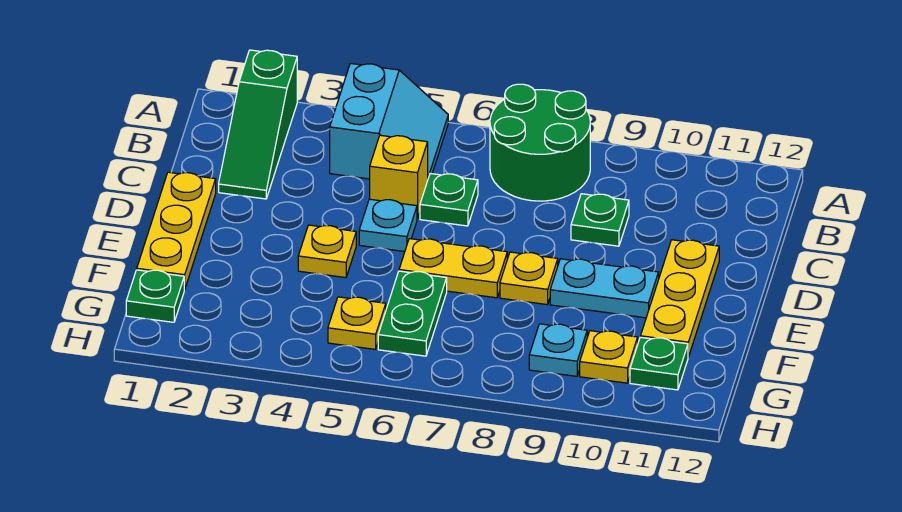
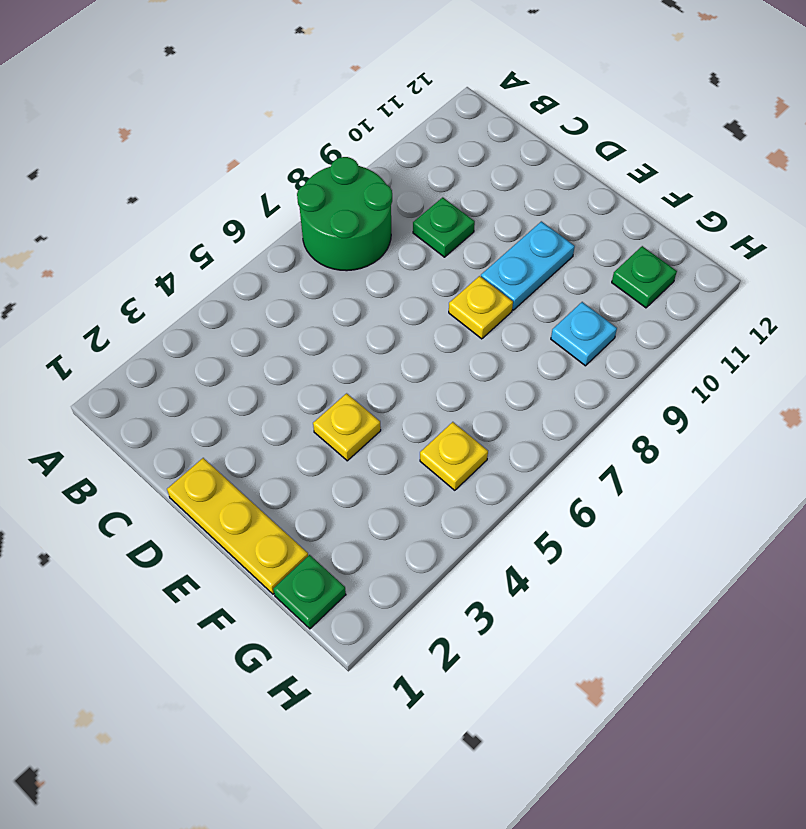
none -> green slope A2:C2 level 1 top A
none -> cyan slope A4:B5 level 1 top 4
none -> yellow brick C5 level 1

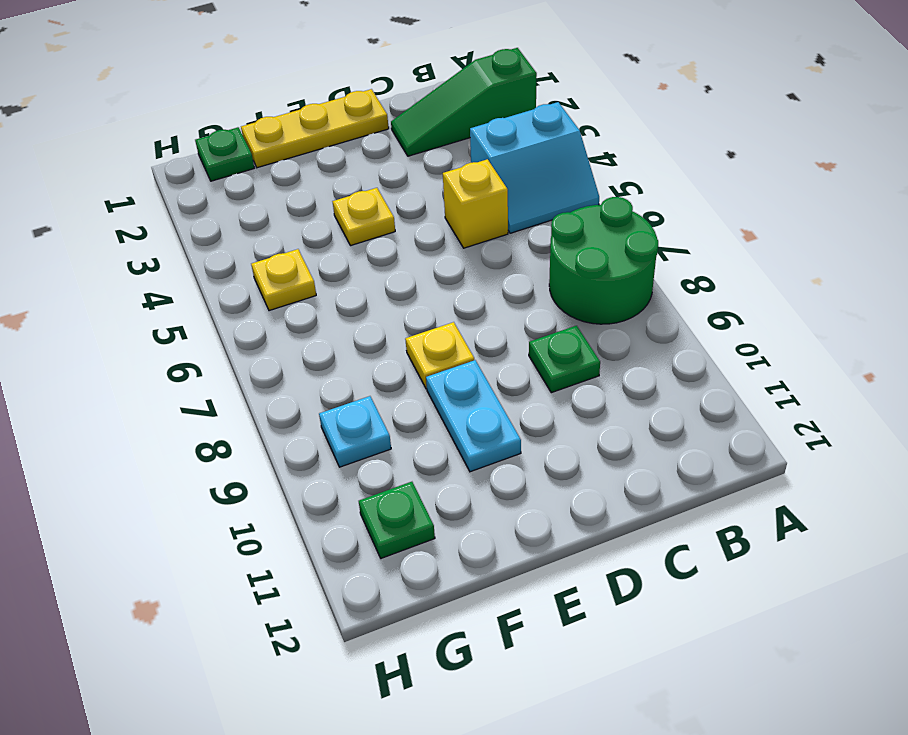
none -> green plate C6 level 1
none -> cyan plate D5 level 1
none -> yellow plate D11:F11 level 1

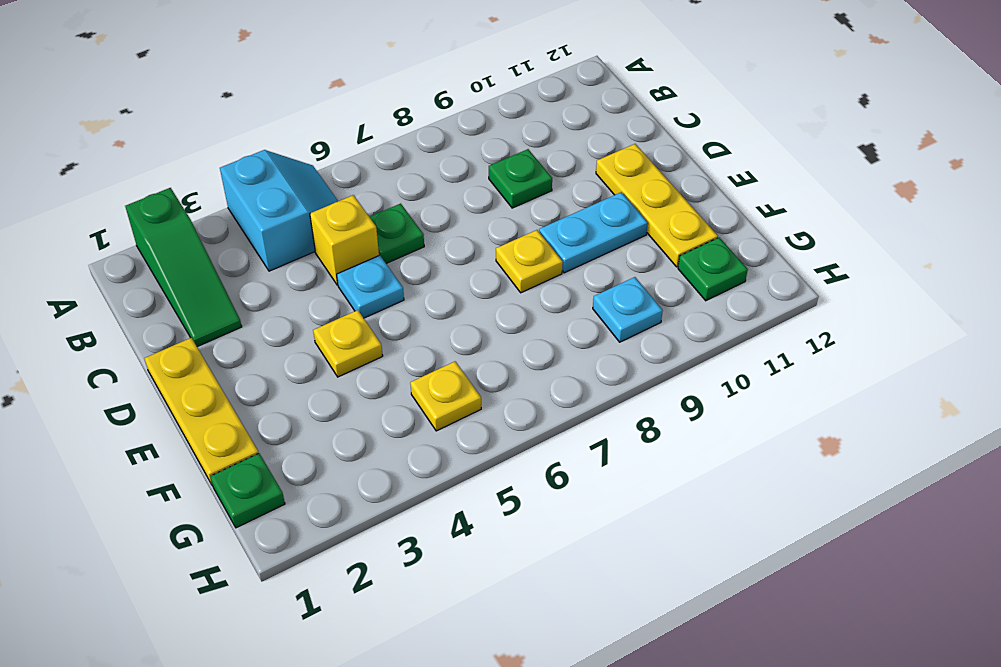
none -> green round brick A7:B8 level 1
none -> yellow plate E6:E7 level 1
none -> green plate F6:G6 level 1

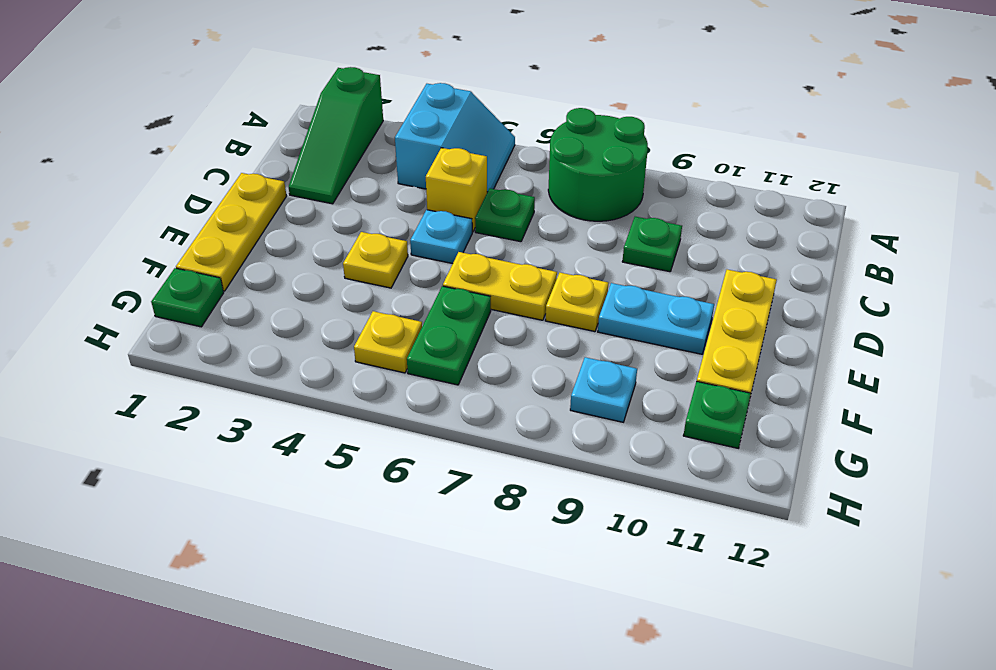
none -> yellow plate G10 level 1

